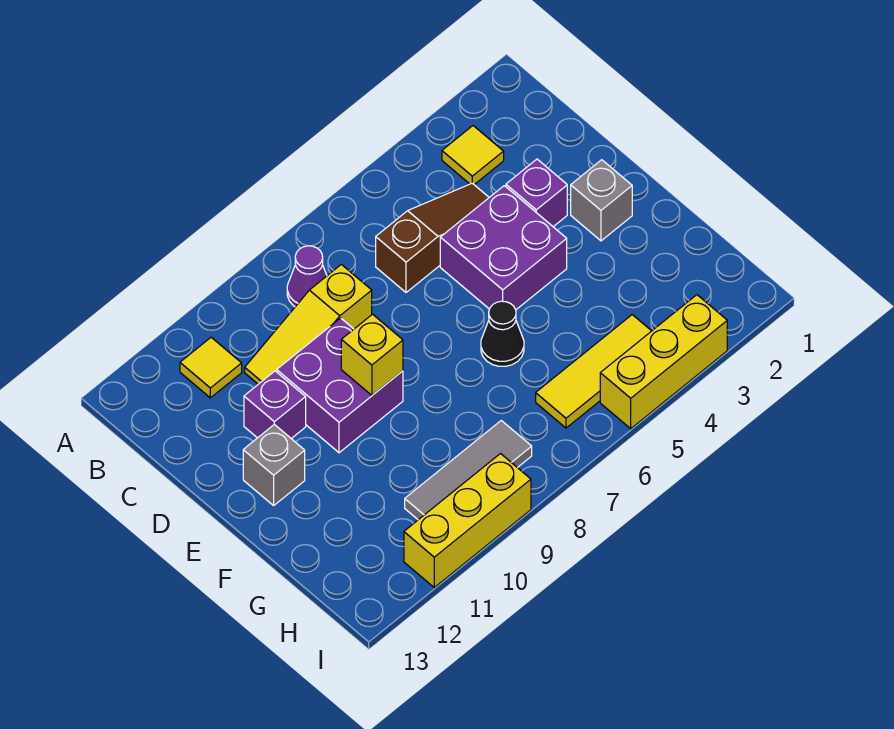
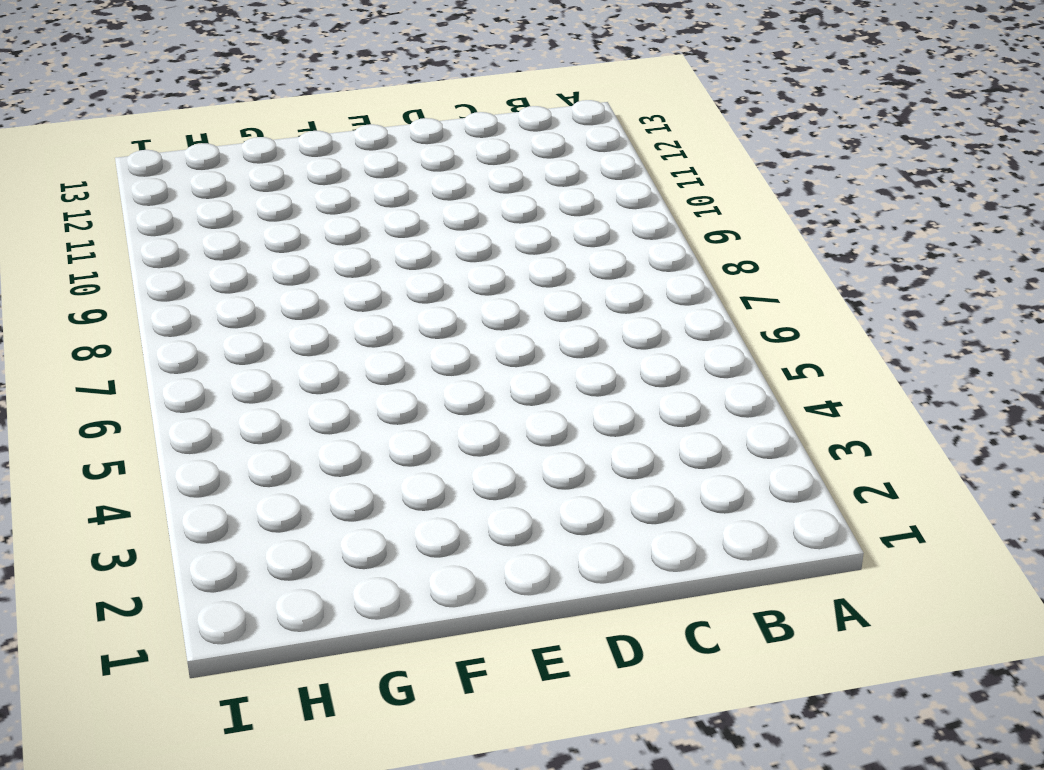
none -> yellow tile B3 level 1
none -> purple cone B8 level 1
none -> yellow tile B11 level 1

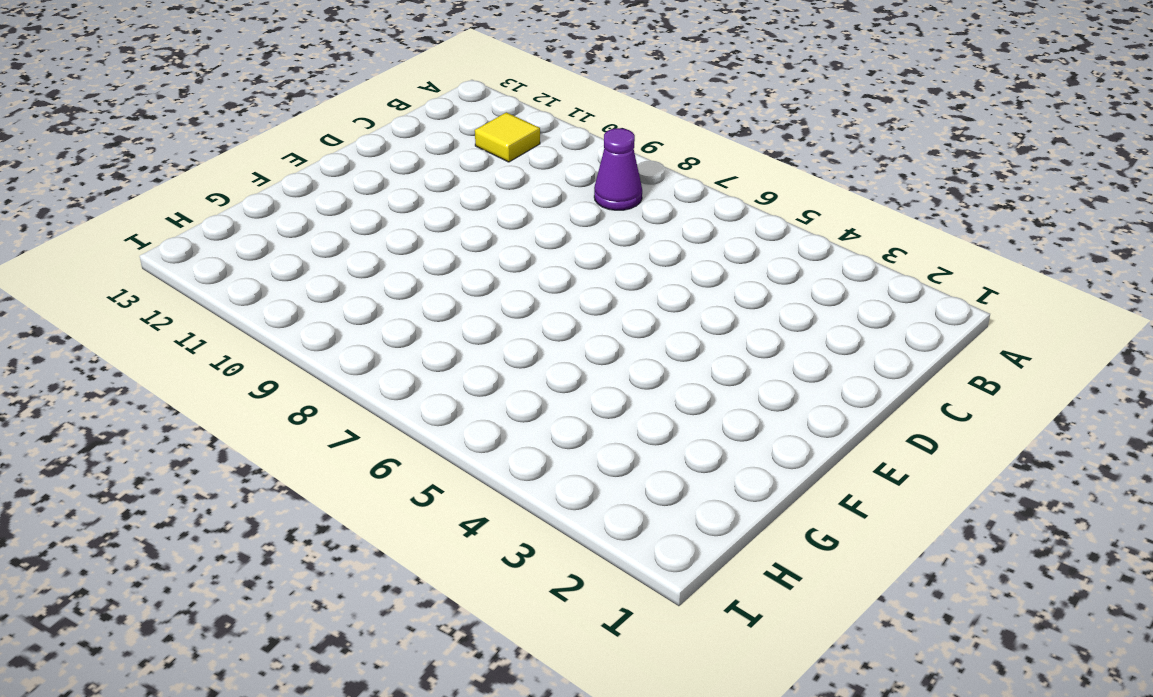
none -> yellow tile B3 level 1
none -> brown slope C4:C6 level 1 top 6
none -> yellow slope C8:C10 level 1 top 8

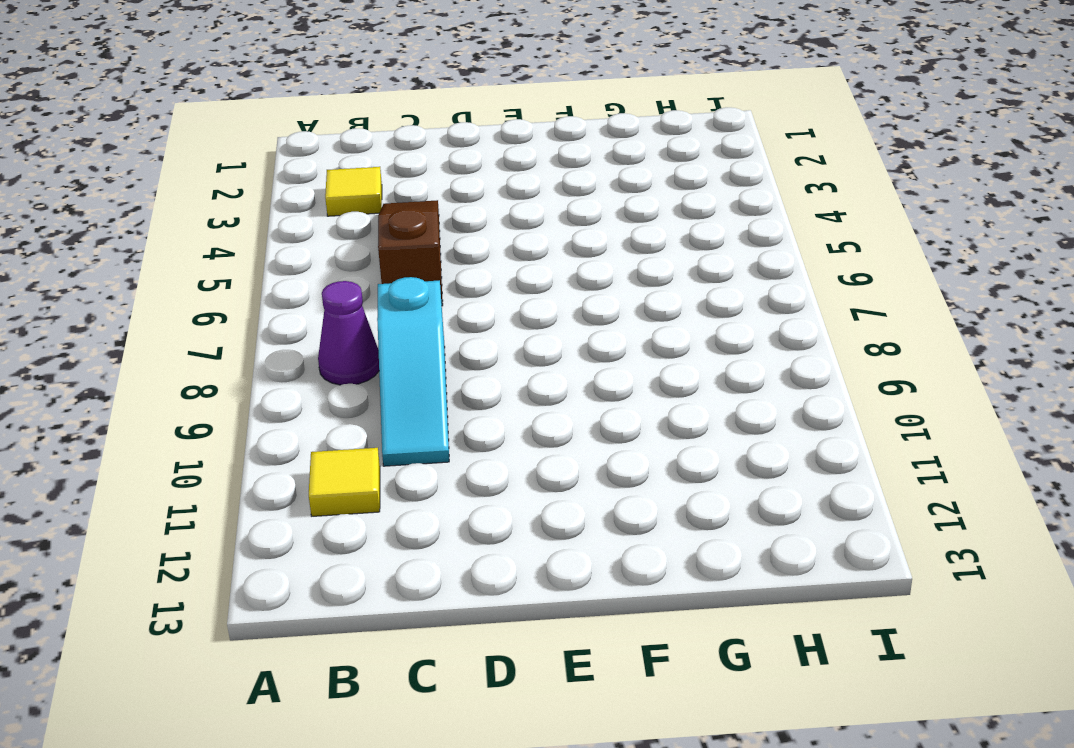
cyan slope C8:C10 level 1 top 8 -> yellow slope C8:C10 level 1 top 8
none -> purple brick D3 level 1
none -> purple brick D4:E5 level 1
none -> purple brick D9:E10 level 1

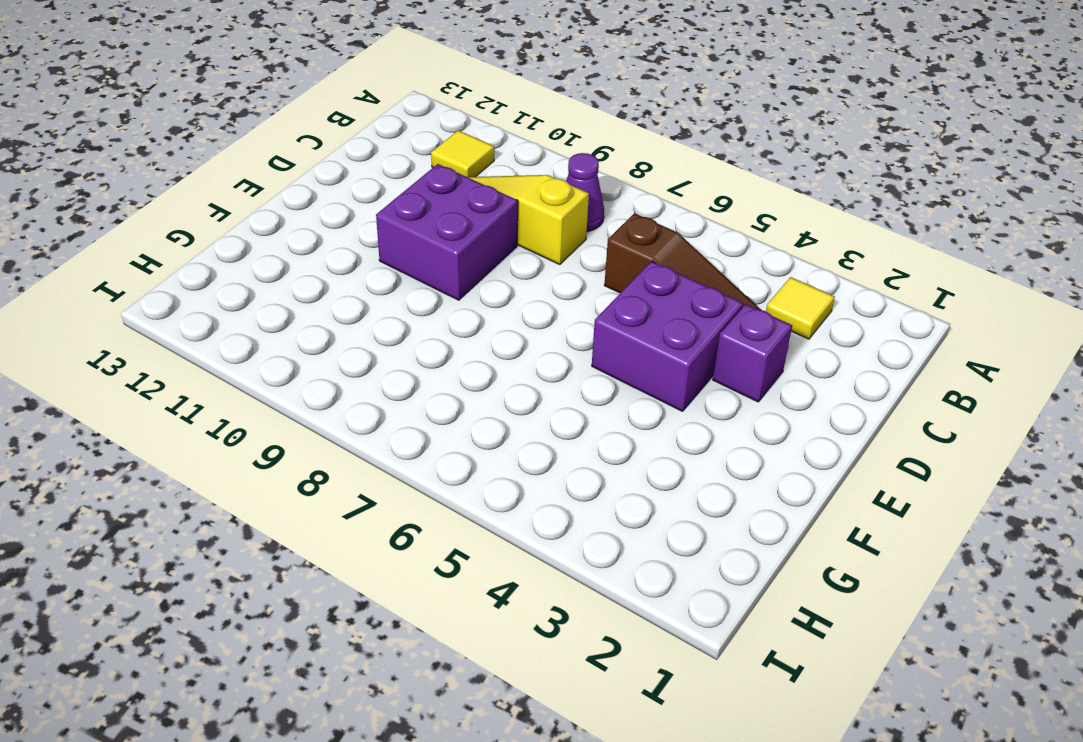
none -> purple brick D11 level 1
none -> grey brick E2 level 1
none -> grey brick E12 level 1

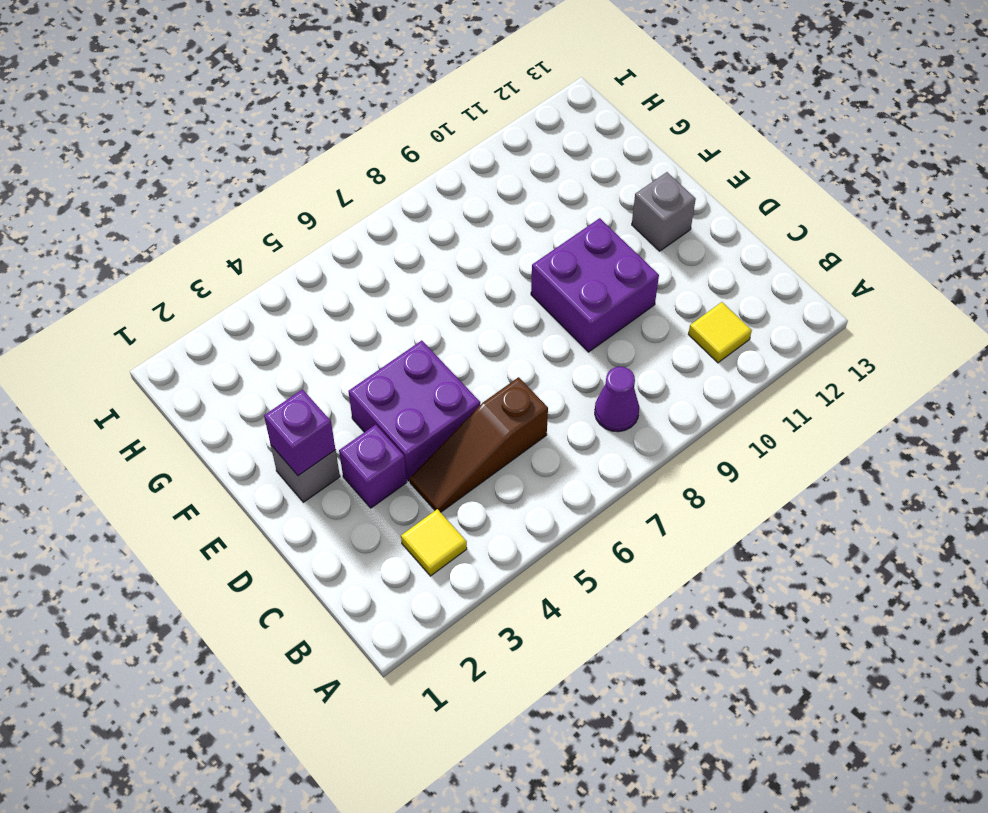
purple brick E2 level 2 -> purple brick D11 level 1
none -> yellow slope C8:C10 level 1 top 8
none -> black cone F6 level 1
none -> yellow tile H4:H6 level 1

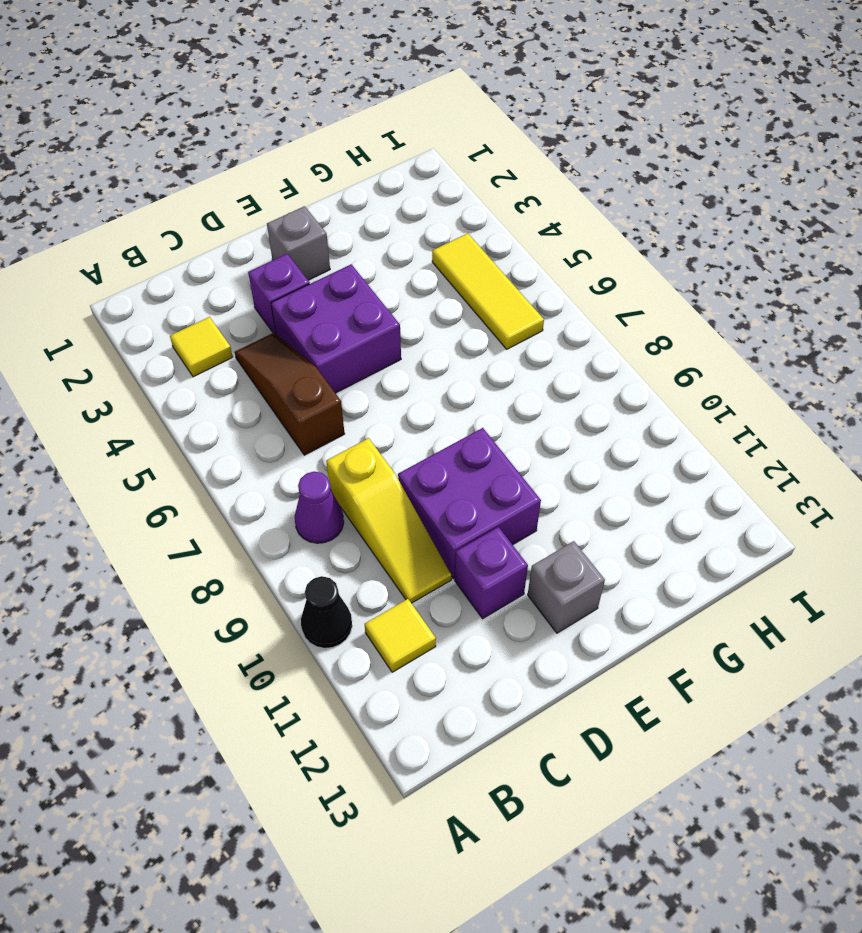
black cone A10 level 1 -> black cone F6 level 1
none -> grey tile H8:H10 level 1
none -> yellow brick I3:I5 level 1
none -> yellow brick I9:I11 level 1

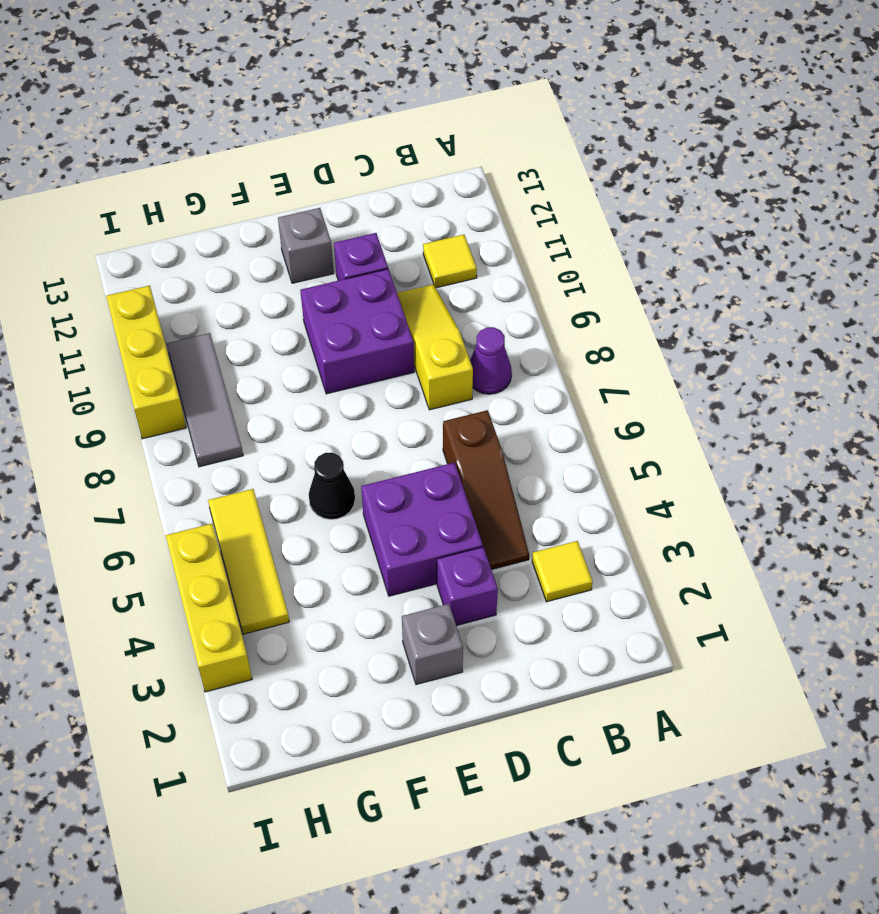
none -> yellow brick E9 level 2

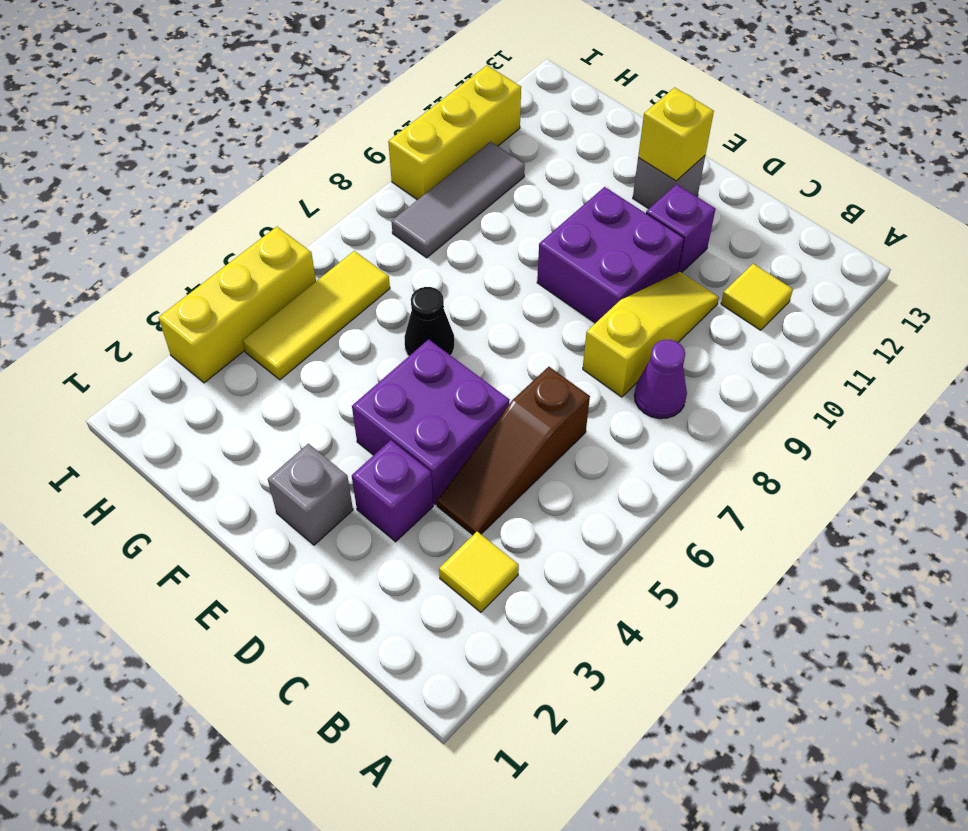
yellow brick E12 level 2 -> yellow brick E9 level 2

